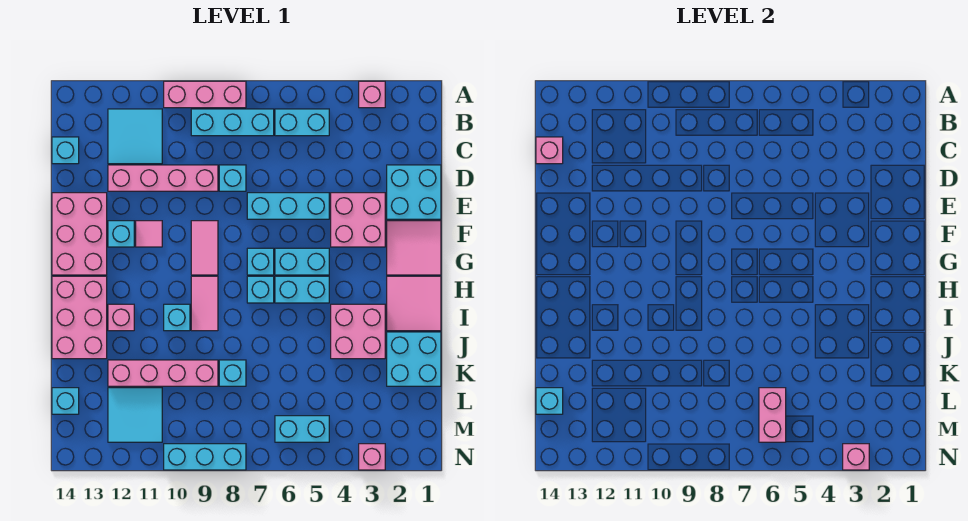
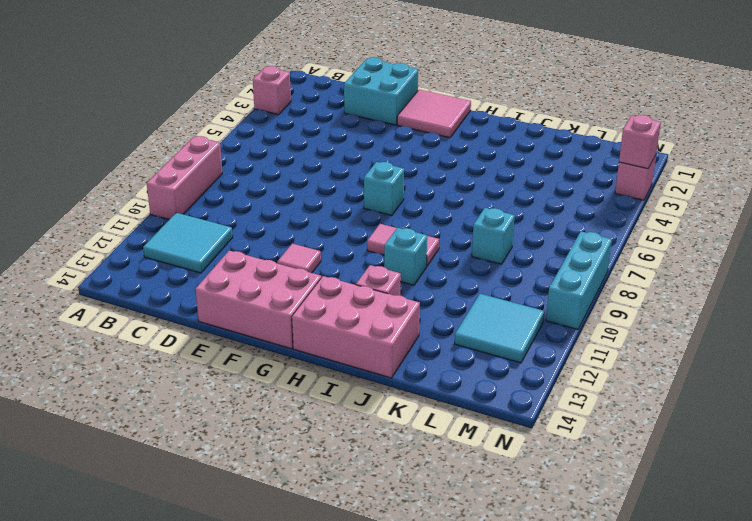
none -> cyan brick B5:B6 level 1
none -> cyan brick B7:B9 level 1
none -> cyan brick C14 level 1
none -> cyan brick D8 level 1

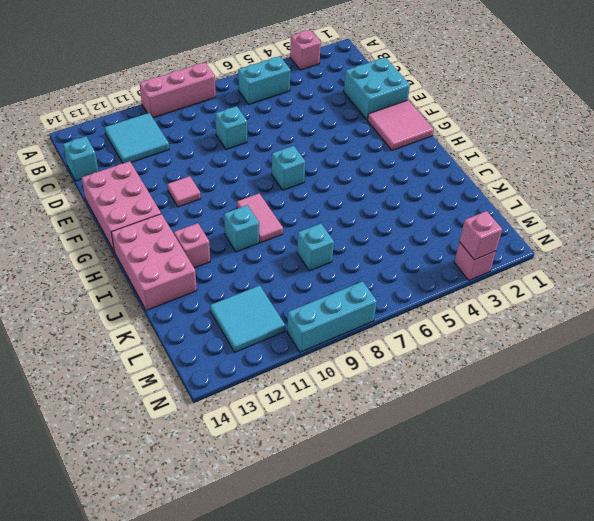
none -> cyan brick B7:B9 level 1
none -> pink brick D9:D12 level 1
none -> pink brick E3:F4 level 1
none -> cyan brick E5:E7 level 1

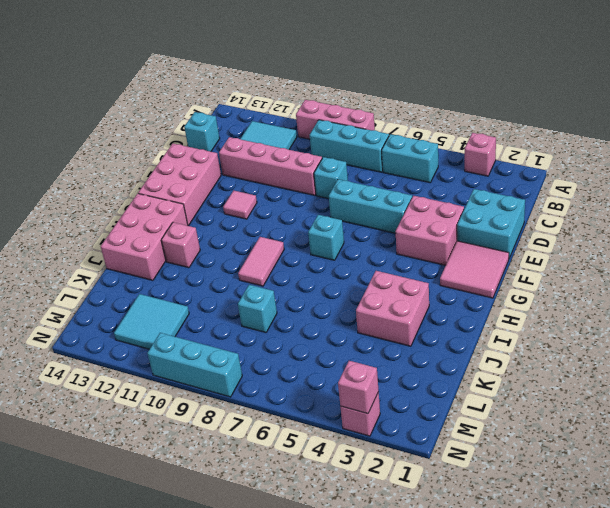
none -> pink tile F9:G9 level 1
none -> cyan brick F12 level 1
none -> cyan brick G5:G6 level 1
none -> pink tile H1:I2 level 1

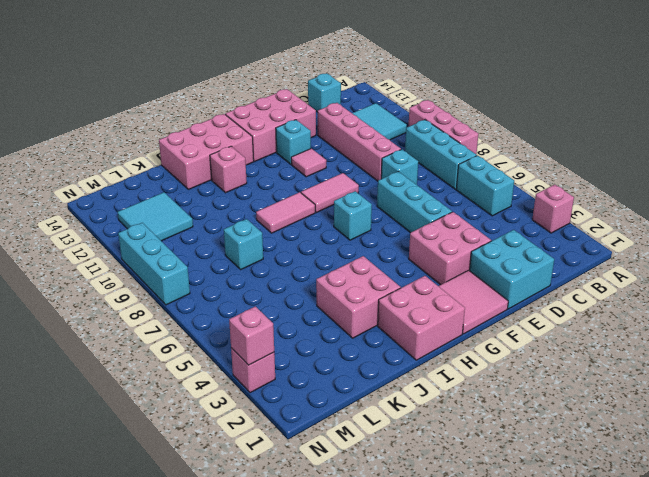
pink brick H1:I2 level 1 -> pink tile H1:I2 level 1
none -> cyan brick G5:G6 level 1
none -> cyan brick H5:H6 level 1
none -> cyan brick H7 level 1
none -> cyan brick I10 level 1

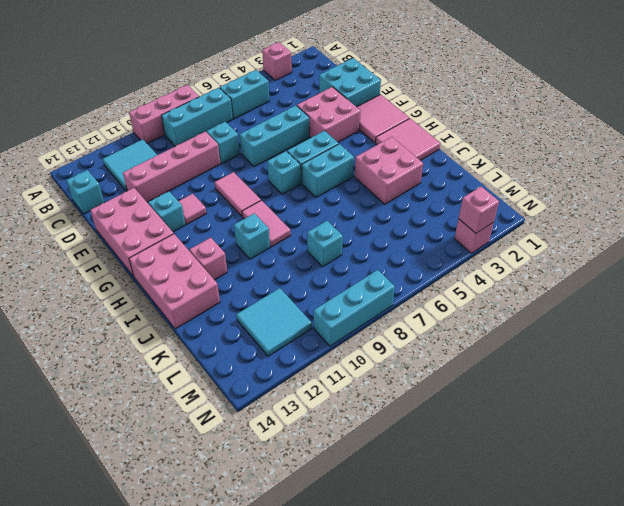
none -> cyan brick H7 level 1
none -> cyan brick J1:K2 level 1
none -> pink brick K9:K12 level 1
none -> cyan brick L14 level 1

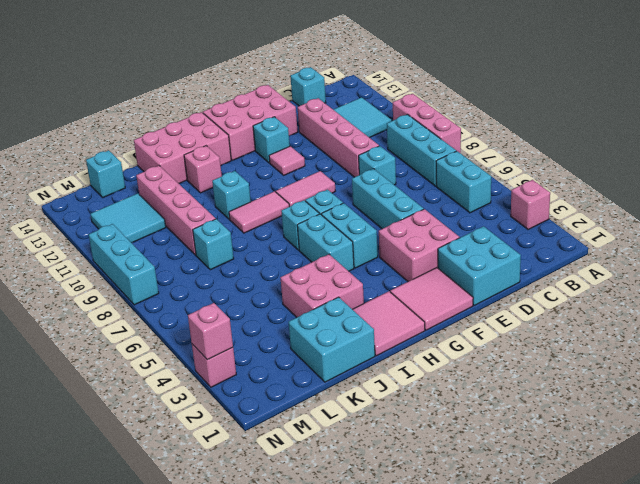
none -> cyan brick M5:M6 level 1
none -> pink brick C14 level 2
none -> pink brick L6:M6 level 2
none -> cyan brick L14 level 2

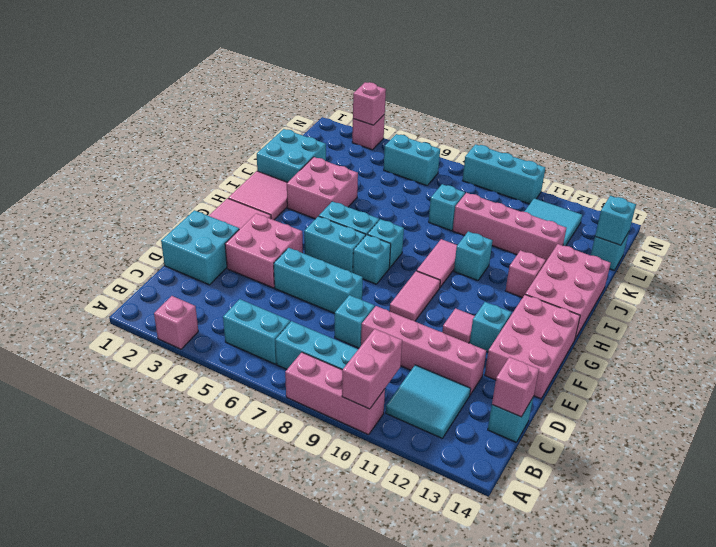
pink brick A10:B10 level 2 -> pink brick L6:M6 level 2

